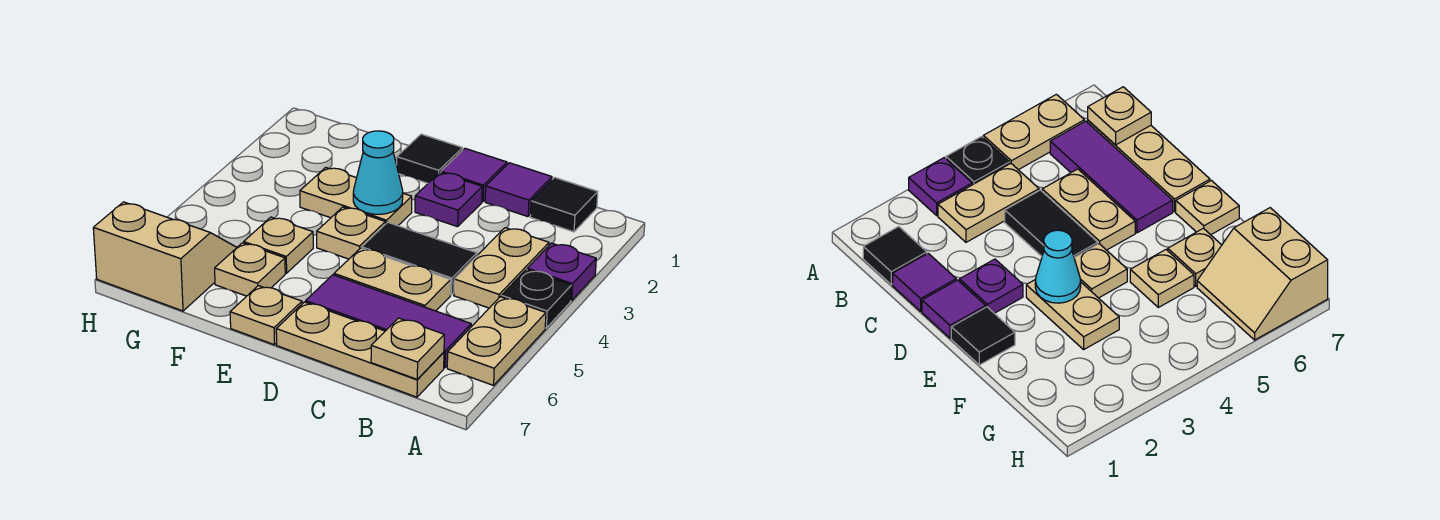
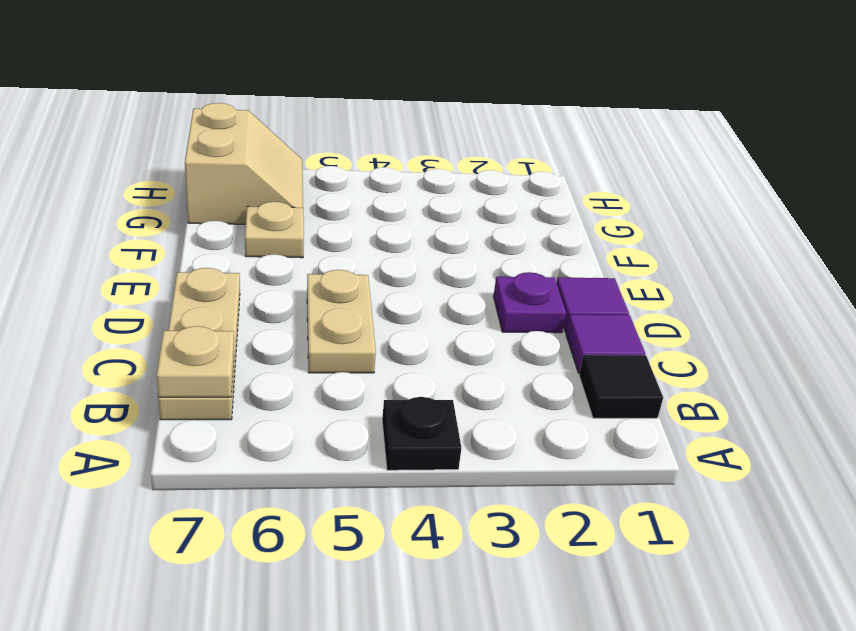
none -> purple plate A3 level 1
none -> tan plate A5:A6 level 1
none -> tan plate B3:B4 level 1

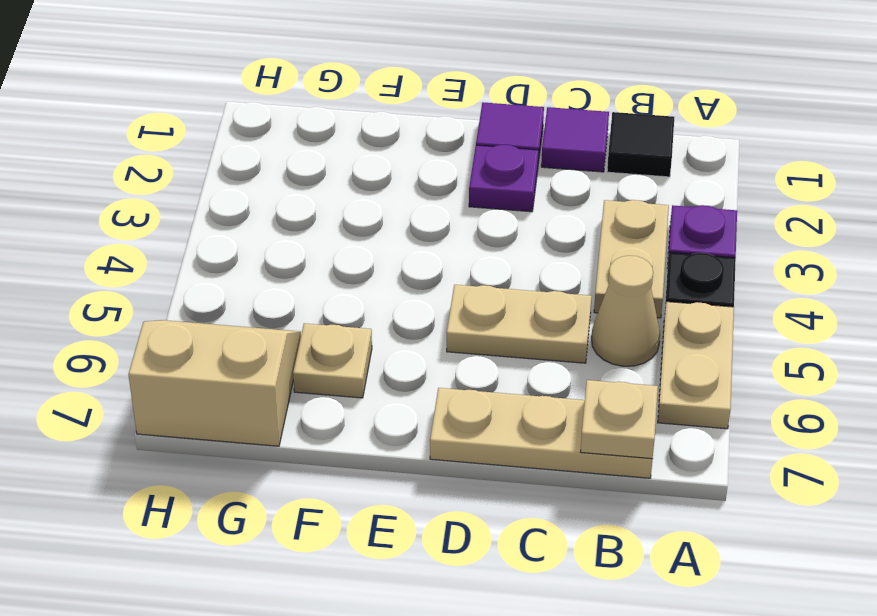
tan cone B5 level 1 -> none
none -> purple tile B6:D6 level 1
none -> black tile C4:D4 level 1
none -> black tile E1 level 1

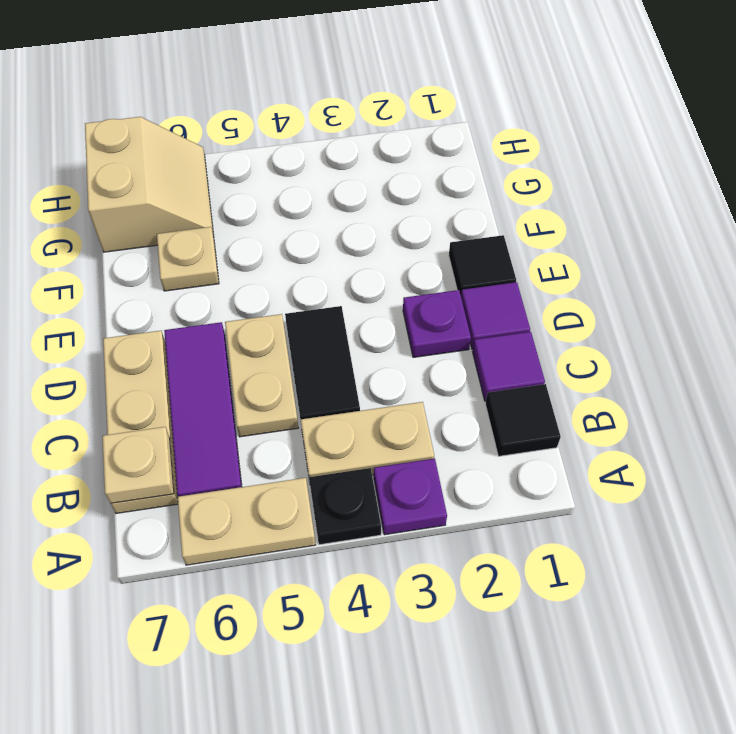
none -> tan plate E3:F3 level 1
none -> tan plate E4 level 1
none -> tan plate E7 level 1

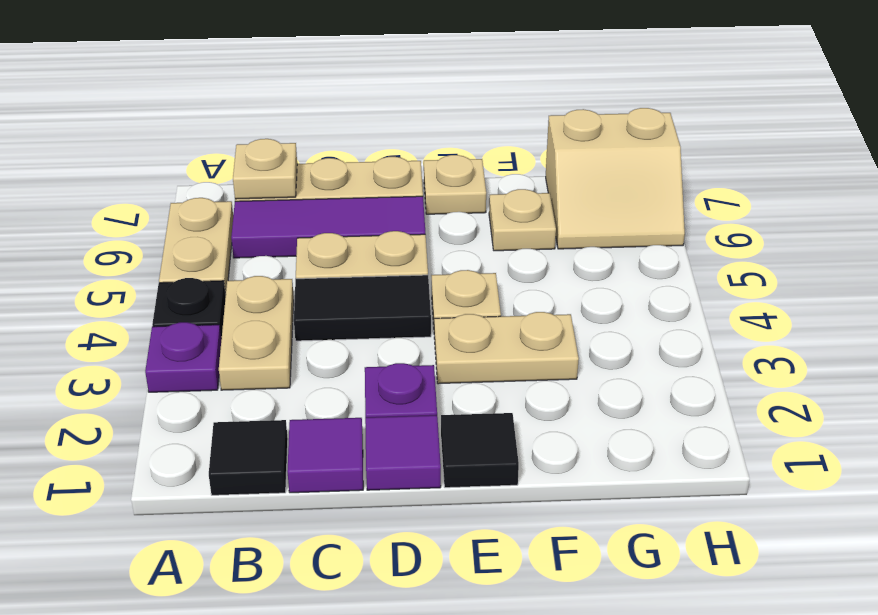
none -> tan plate F5 level 1
none -> cyan cone E3 level 2

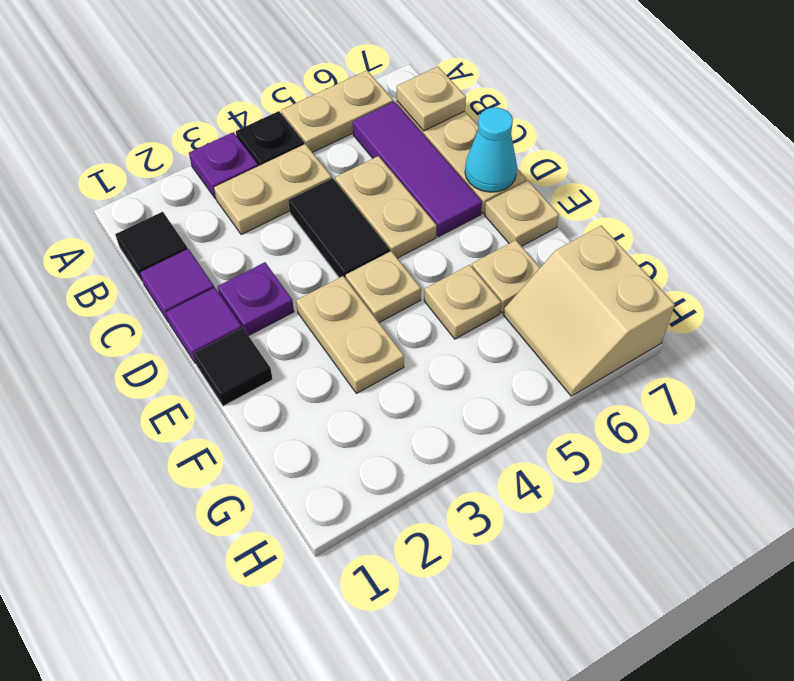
cyan cone D7 level 2 -> cyan cone E3 level 2

